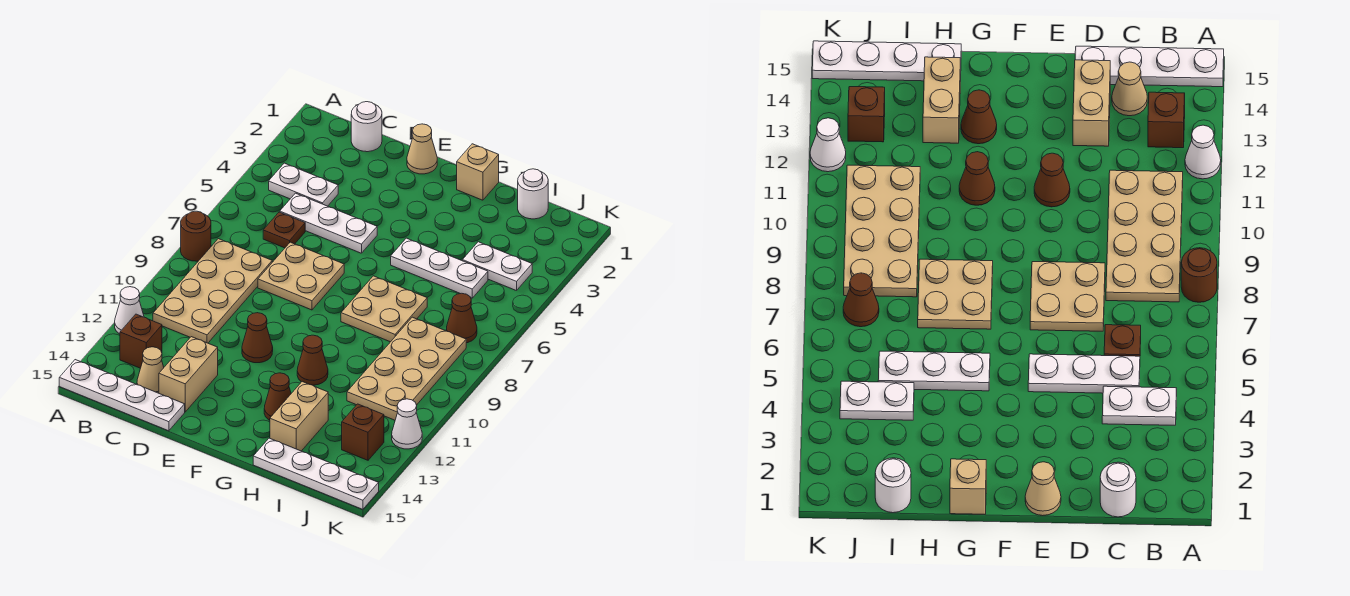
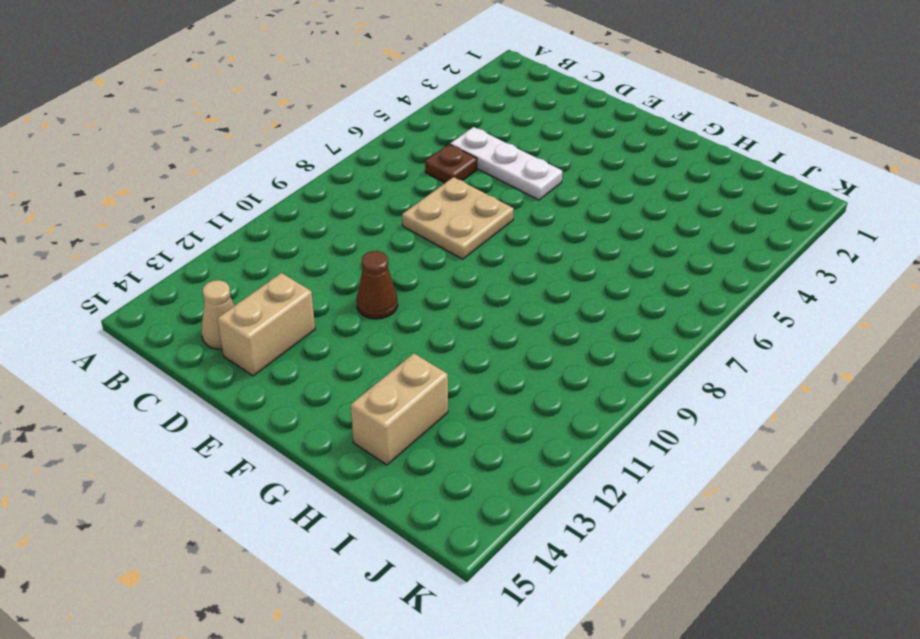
none -> brown round brick A8 level 1
none -> white cone A12 level 1
none -> white plate A15:D15 level 1

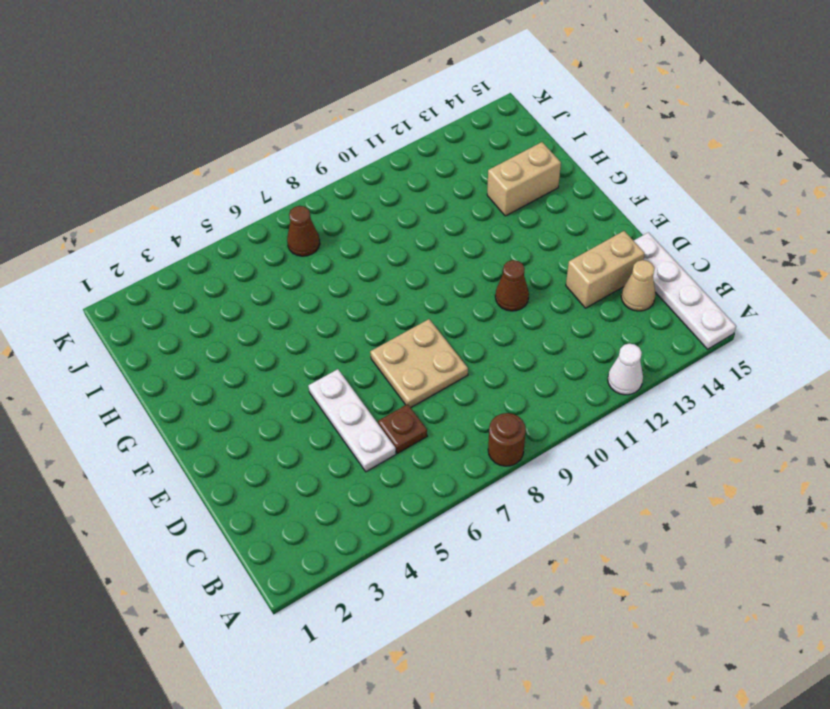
none -> white plate B4:C4 level 1
none -> tan plate B8:C11 level 1
none -> brown brick B13 level 1

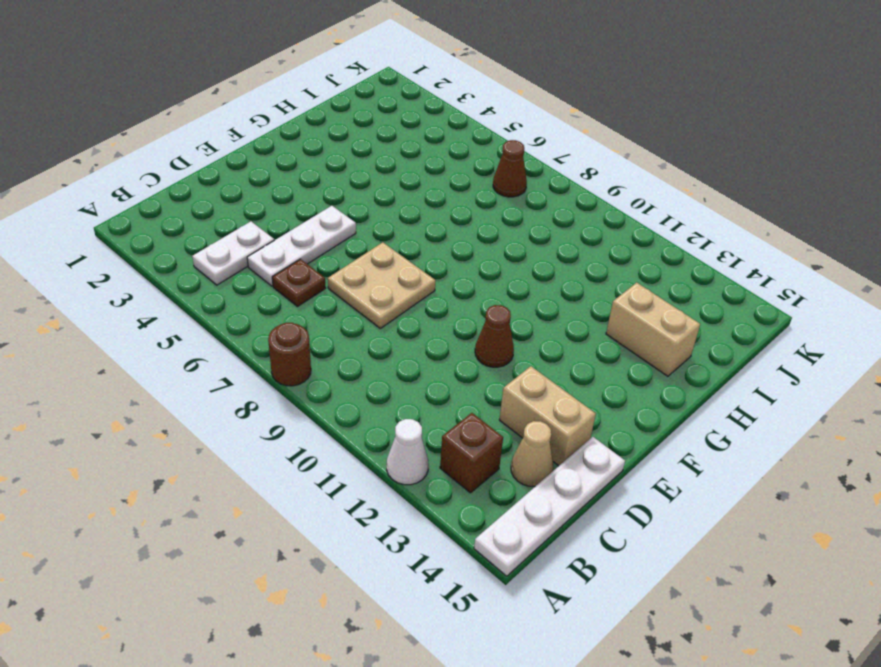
none -> tan plate B8:C11 level 1
none -> white round brick C1 level 1
none -> tan cone E1 level 1

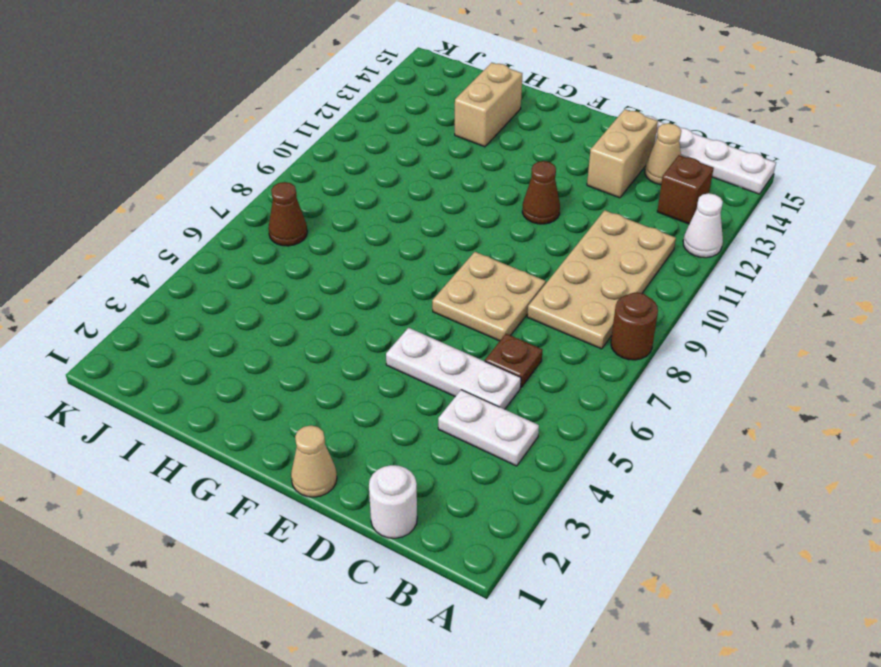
none -> tan brick G1 level 1
none -> white plate G5:I5 level 1
none -> tan plate G7:H8 level 1

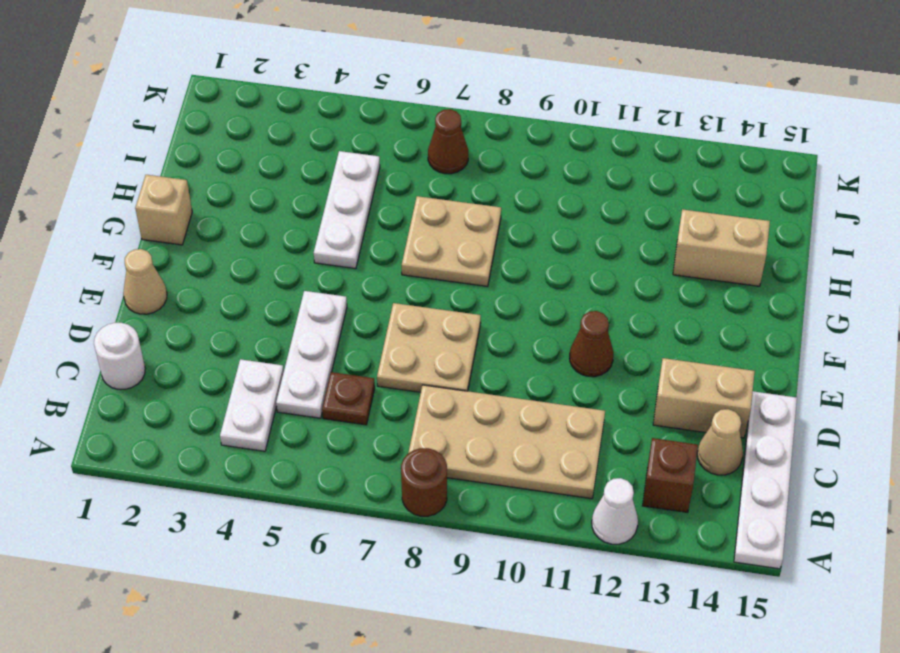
none -> brown cone G11 level 1
none -> brown cone G13 level 1
none -> white plate H15:K15 level 1

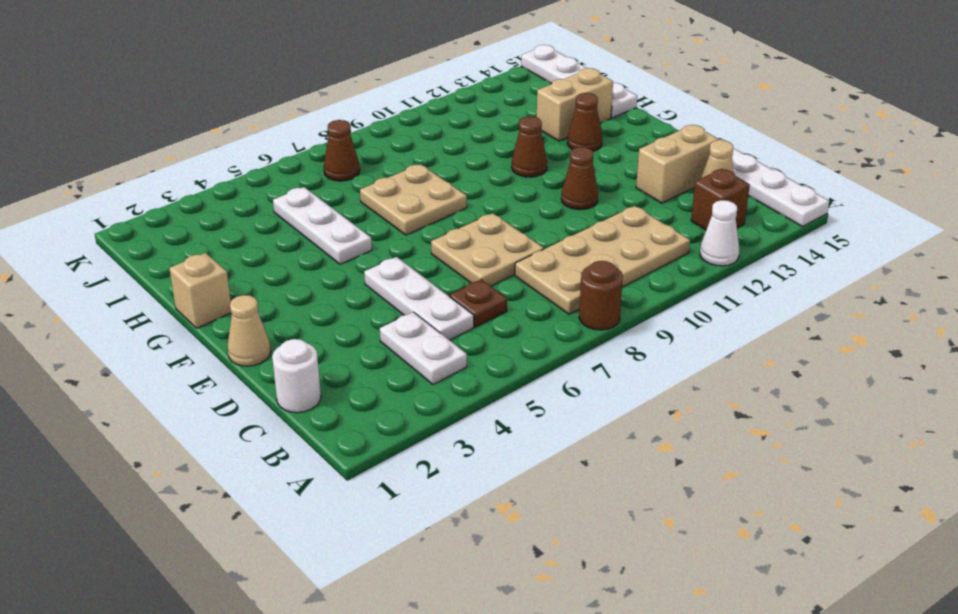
none -> white round brick I1 level 1
none -> white plate I4:J4 level 1
none -> tan plate I8:J11 level 1

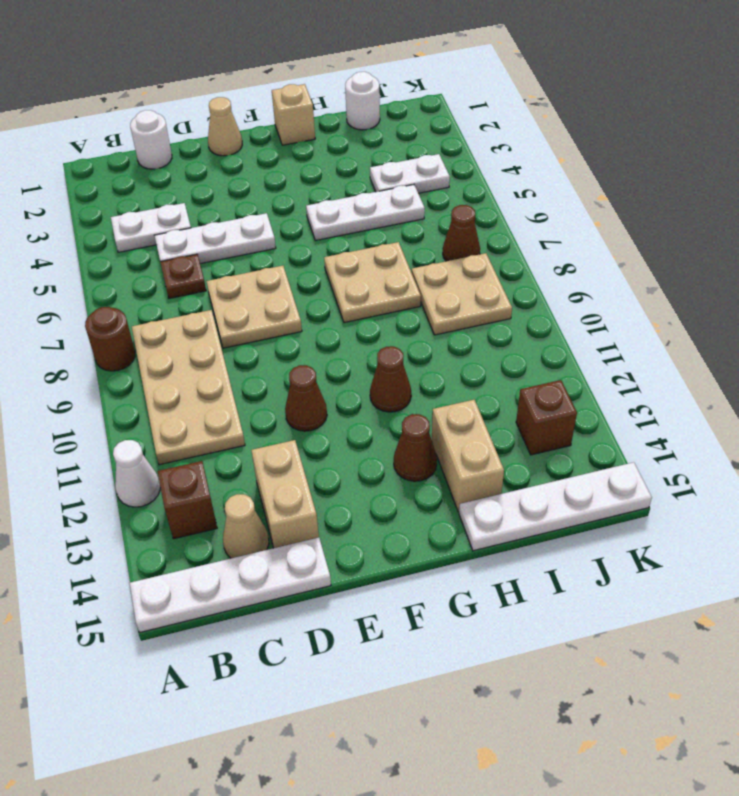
tan plate I8:J9 level 1 -> tan plate I8:J11 level 1
none -> white cone K12 level 1

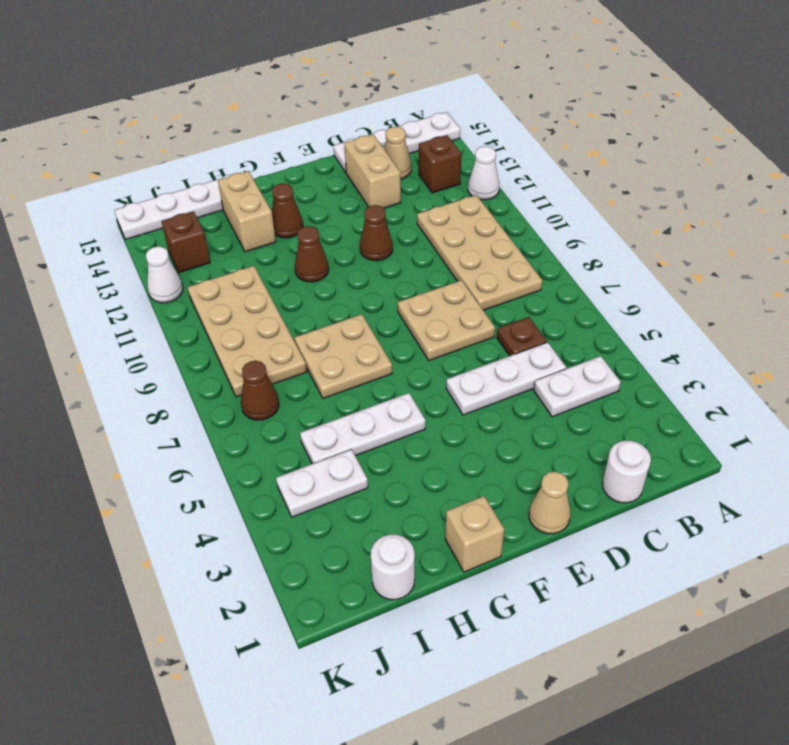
none -> brown round brick A8 level 1

